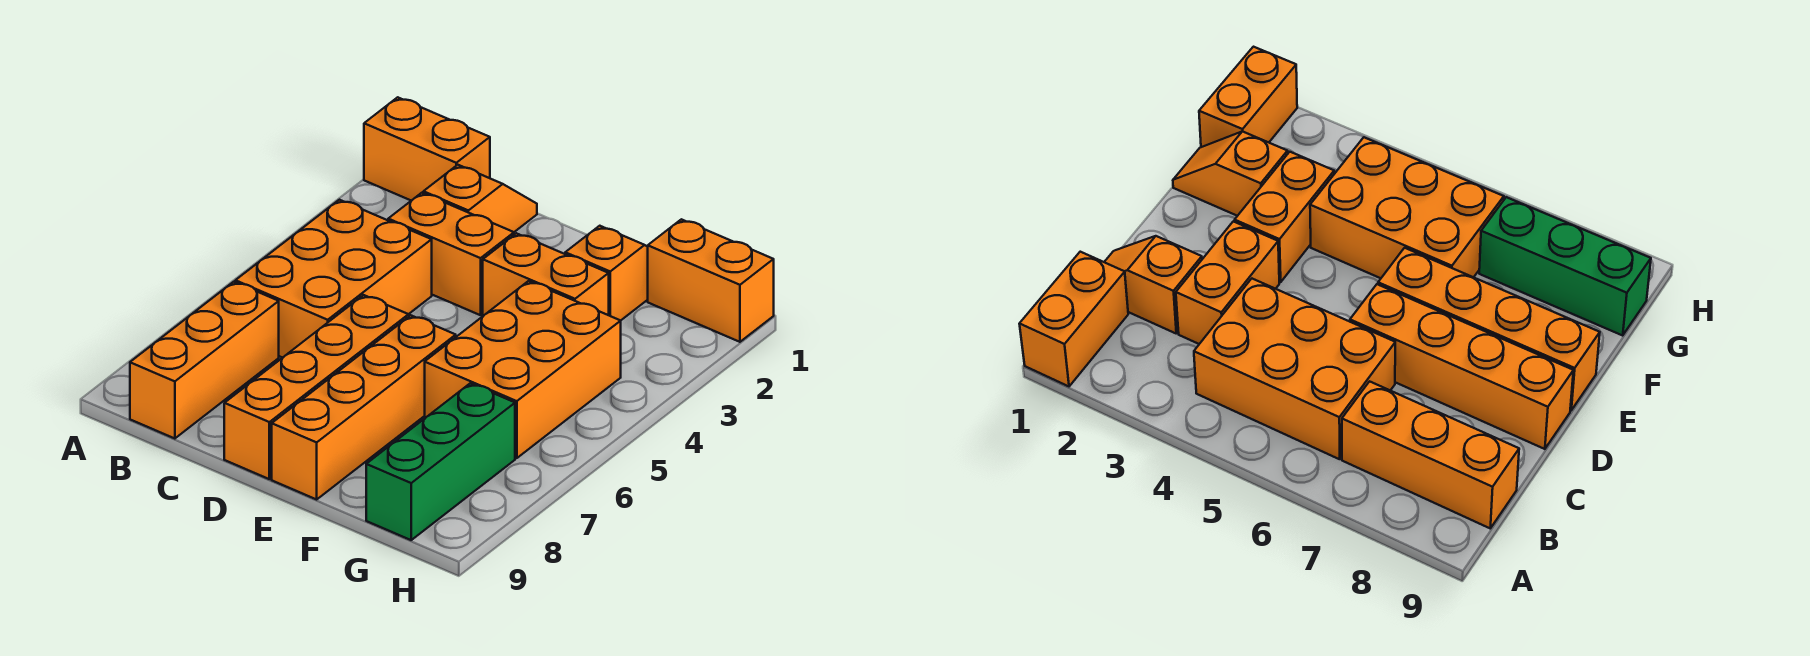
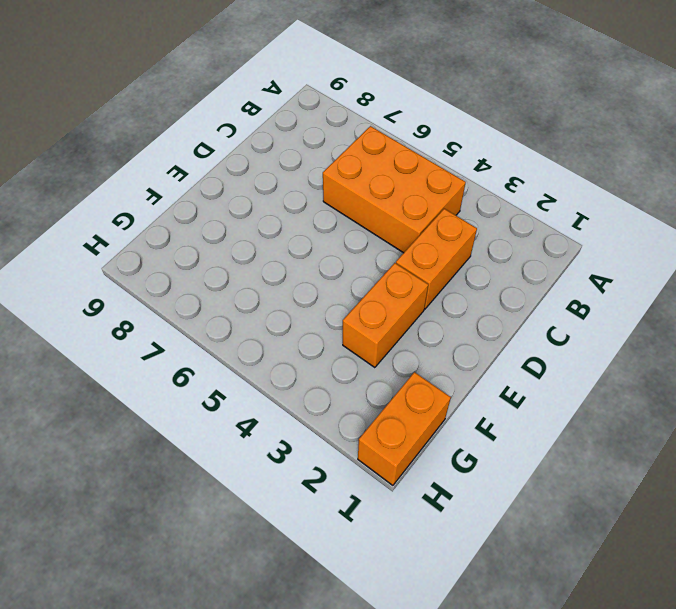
none -> orange brick A1:B1 level 1
none -> orange brick B7:B9 level 1
none -> orange slope C1:C2 level 1 top 2

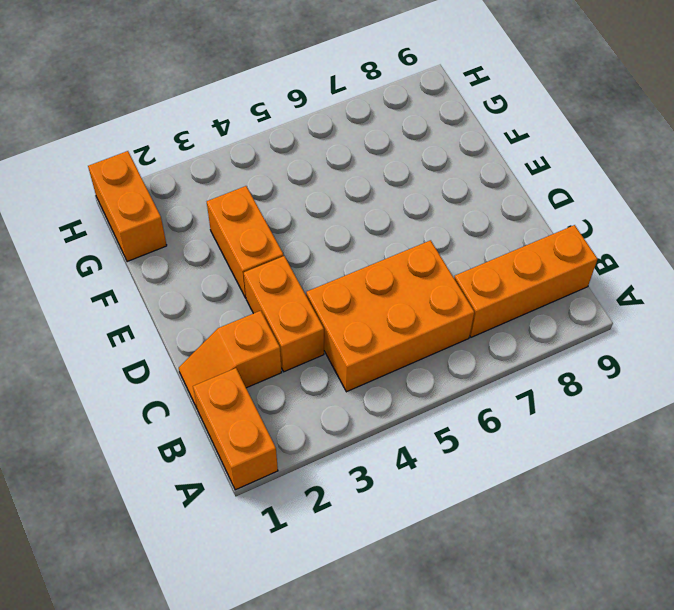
none -> orange brick D6:D9 level 1
none -> orange brick E6:E9 level 1
none -> orange slope F1:F2 level 1 top 2

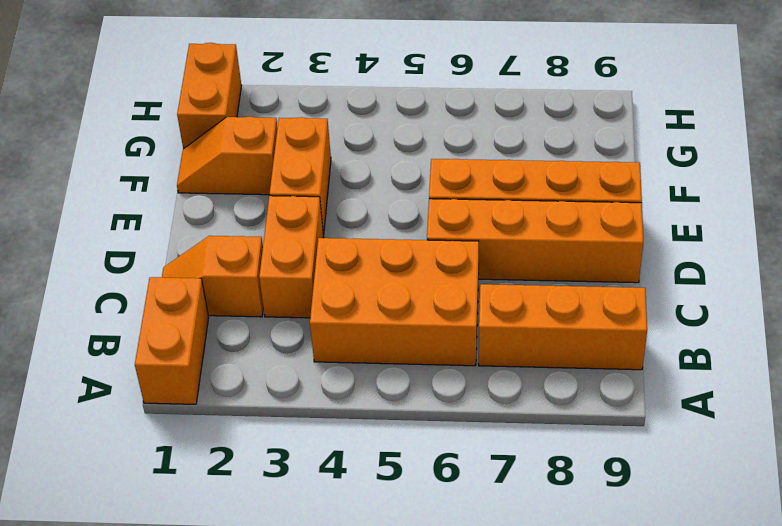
none -> orange brick F4:G6 level 1
none -> green brick G7:G9 level 1

